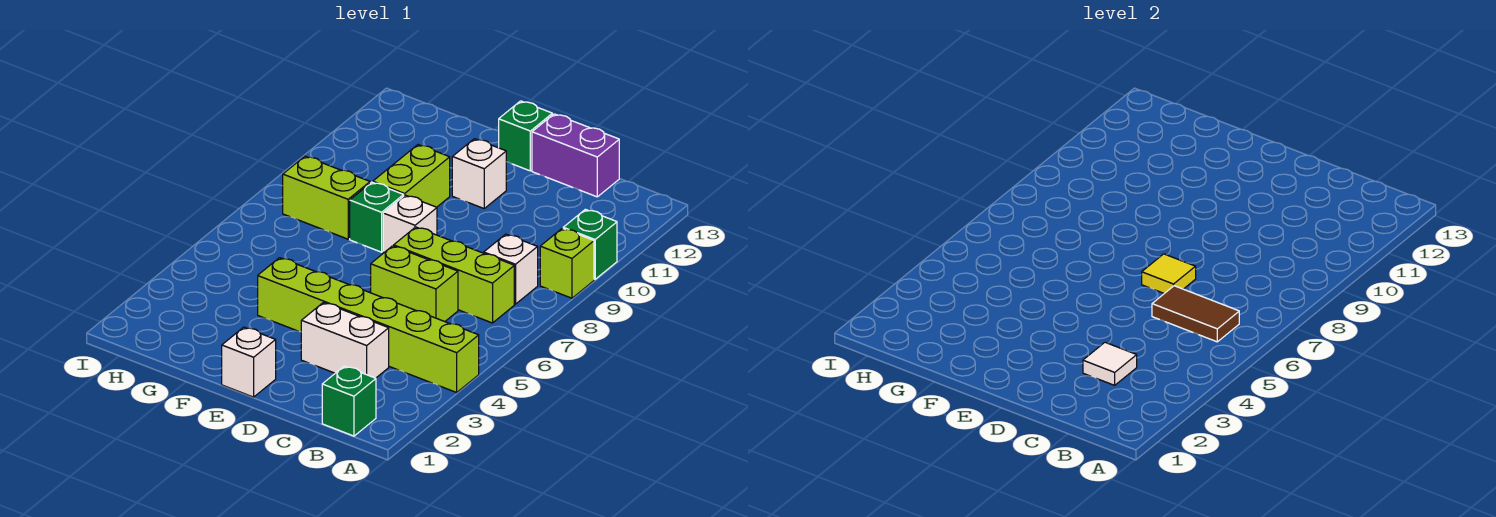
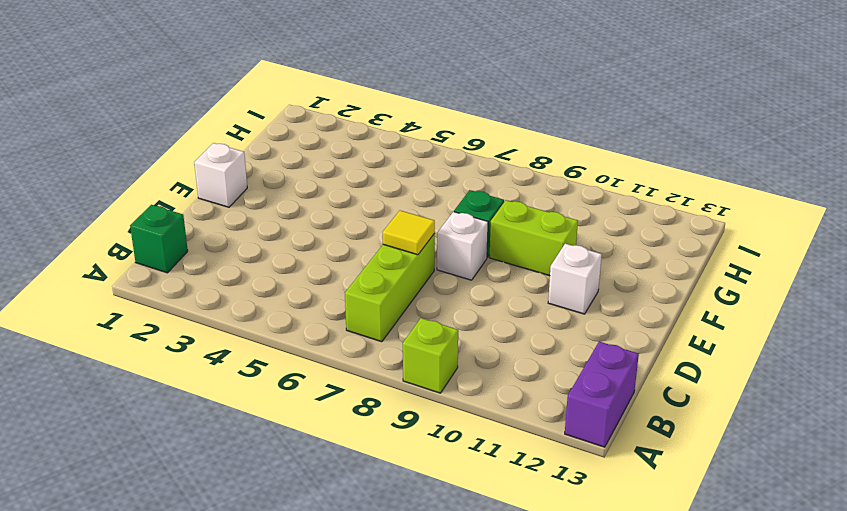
purple brick A13:B13 level 1 -> purple brick C13:D13 level 1
none -> lime brick A4:F4 level 1
none -> green brick A10 level 1
none -> white brick B8 level 1

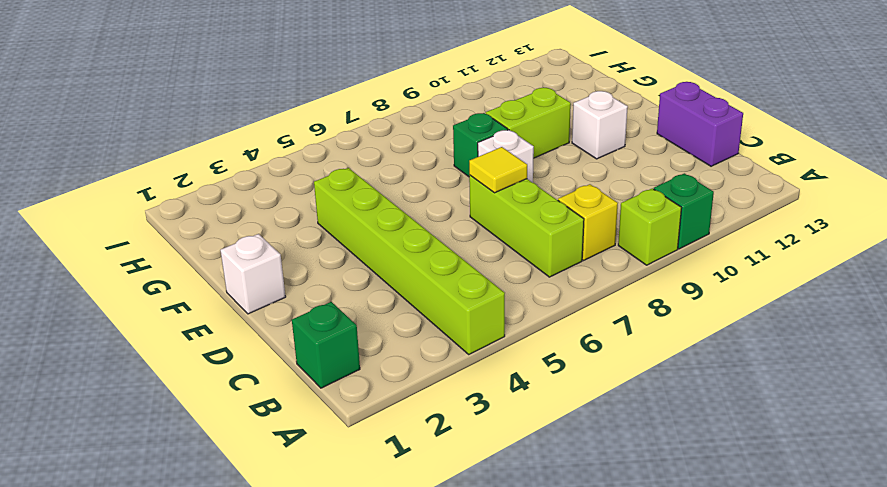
yellow brick B8 level 1 -> white brick B8 level 1
none -> white brick C3:D3 level 1
none -> lime brick C6:D6 level 1
none -> green brick E13 level 1

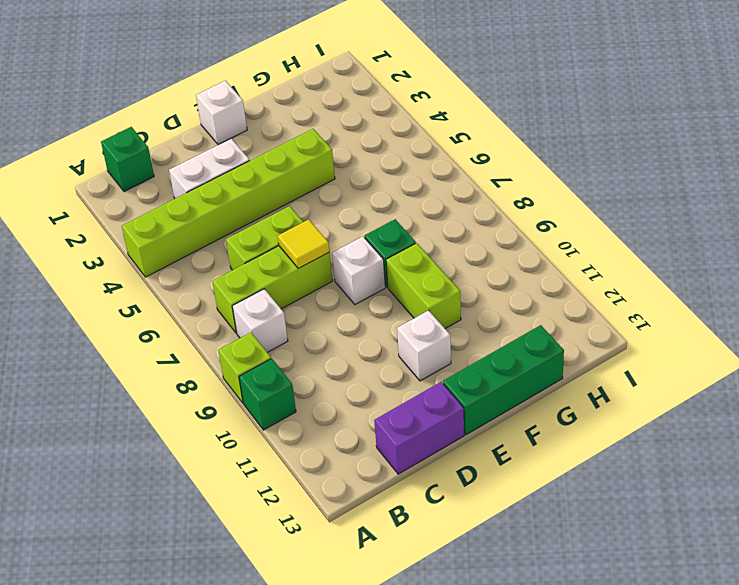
green brick E13:G13 level 1 -> green brick E13 level 1
none -> lime brick G8:H8 level 1
none -> brown tile B6:C6 level 2
none -> white tile C3 level 2

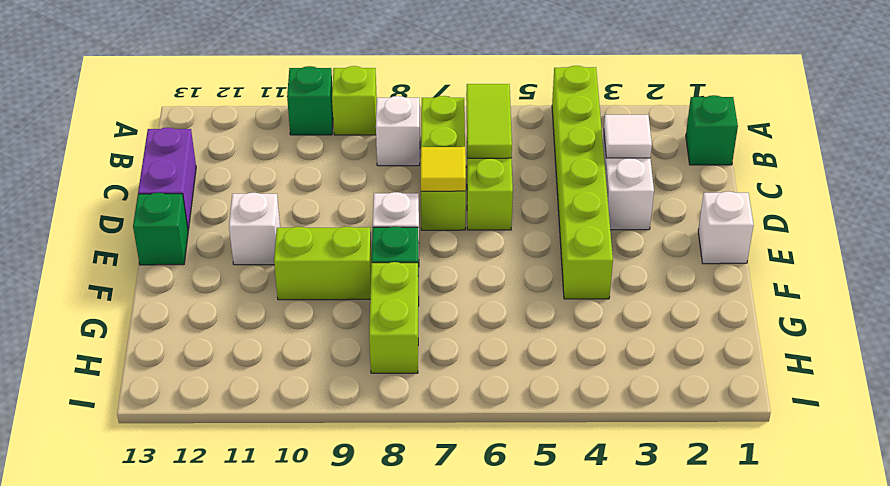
lime tile B6:C6 level 2 -> brown tile B6:C6 level 2

